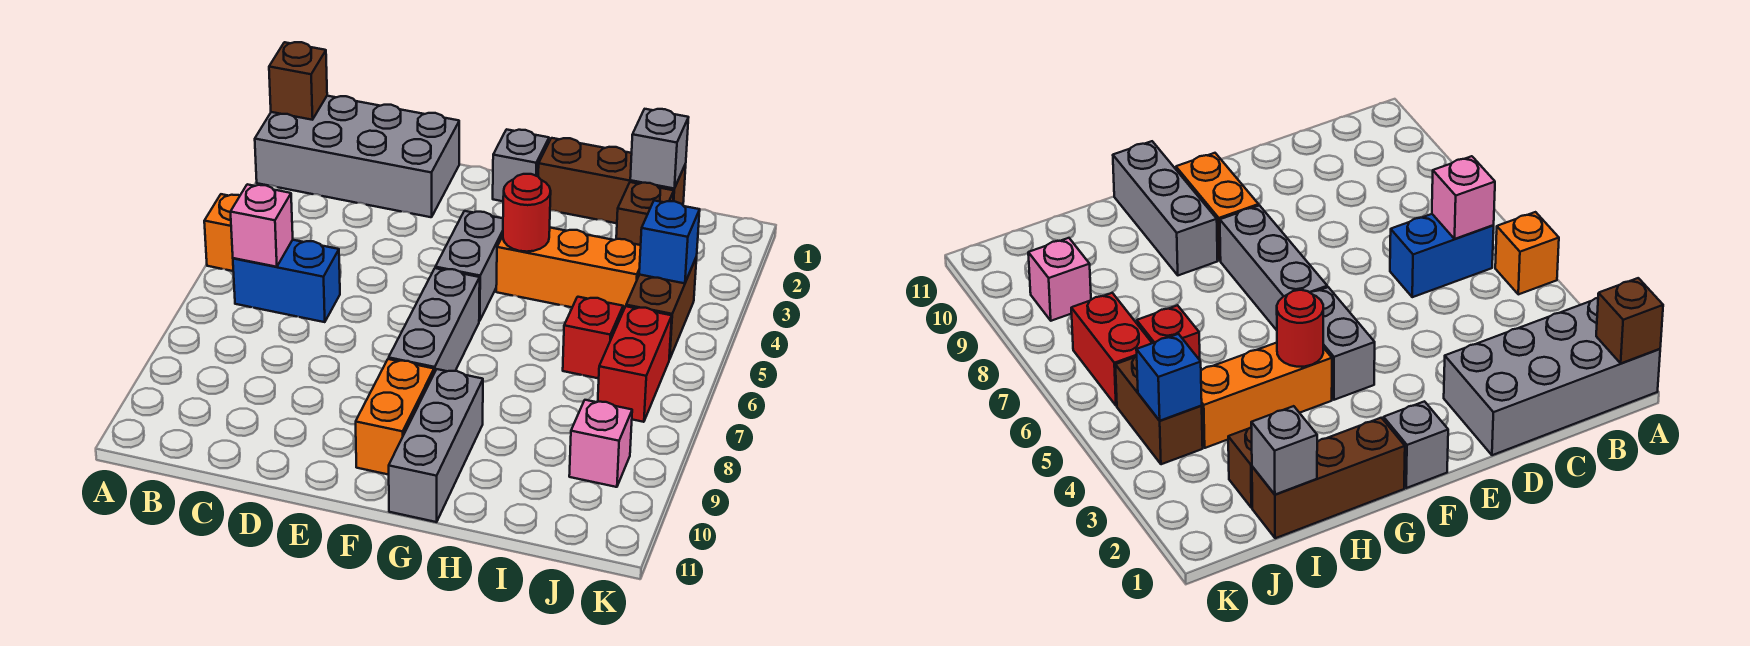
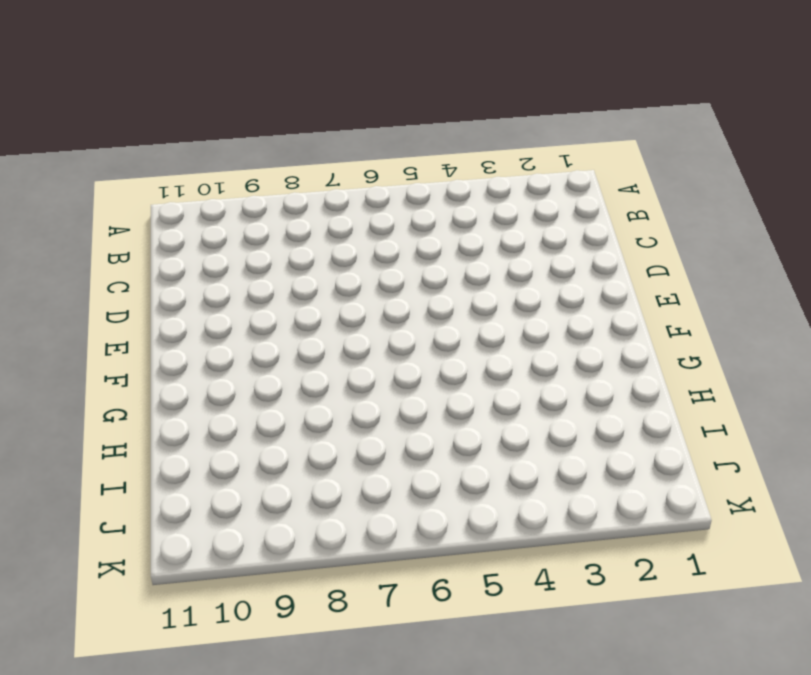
none -> grey brick A1:D2 level 1
none -> orange brick A5 level 1
none -> blue brick B6:C6 level 1

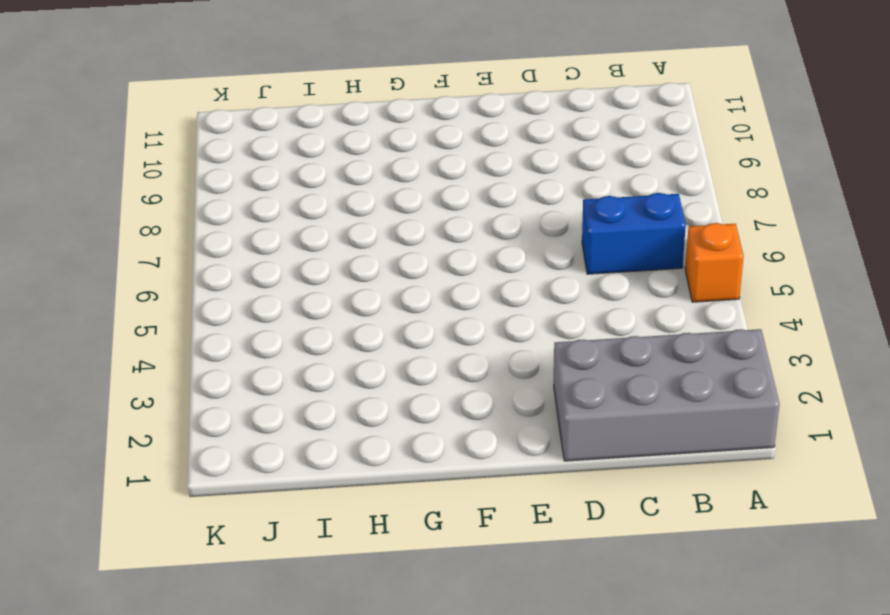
none -> grey brick F1 level 1
none -> grey brick F4:F5 level 1
none -> grey brick F6:F8 level 1

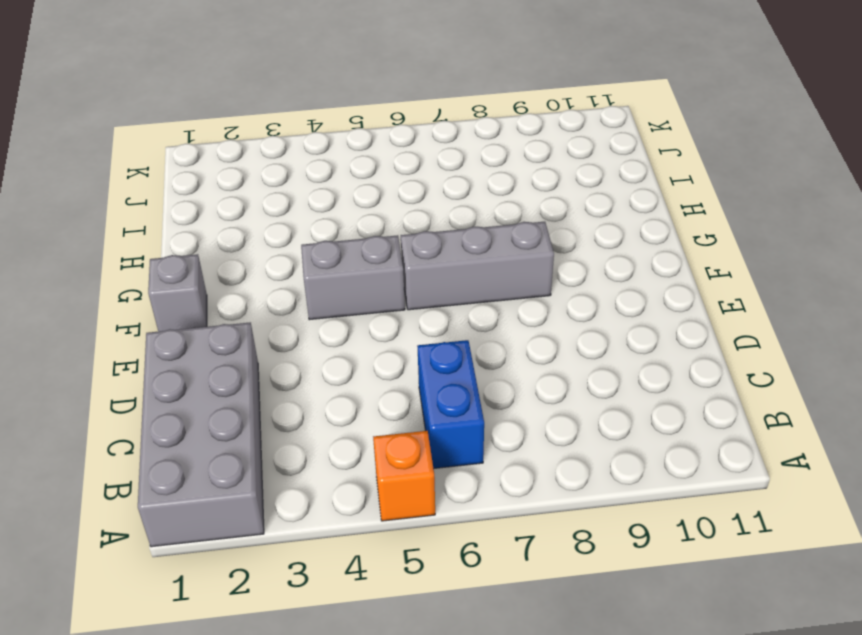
none -> orange brick F9:F10 level 1
none -> brown brick G1:I1 level 1
none -> orange brick G4:I4 level 1

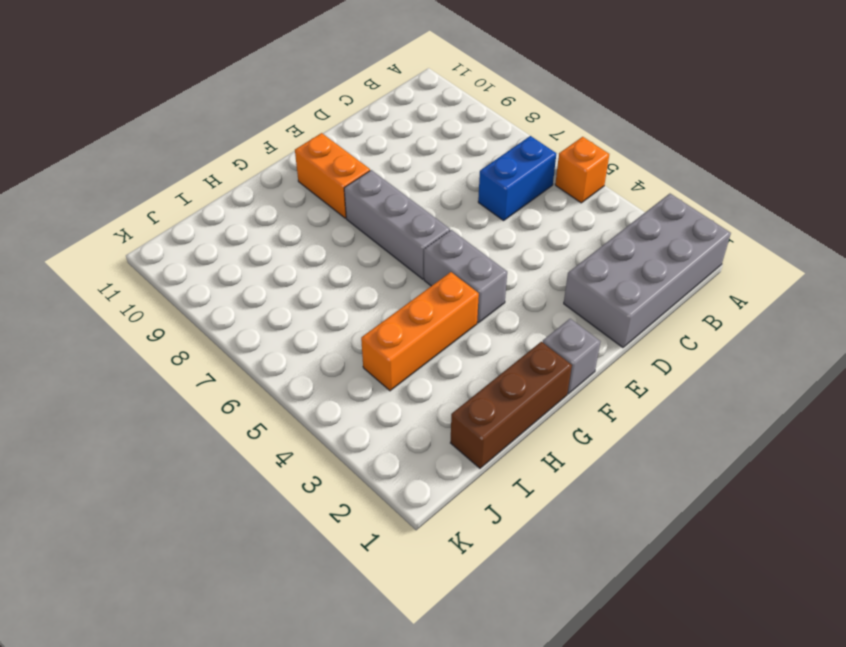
none -> grey brick G9:G11 level 1
none -> brown brick I2 level 1
none -> red brick I6 level 1

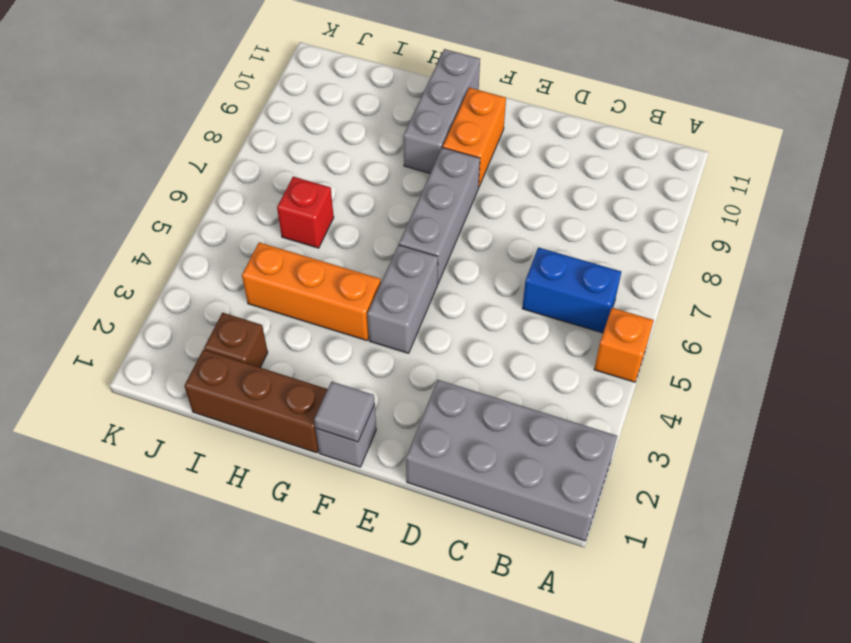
grey tile F1 level 2 -> none
none -> brown brick J4:J5 level 1
none -> red brick J6:J7 level 1
none -> pink brick J9 level 1

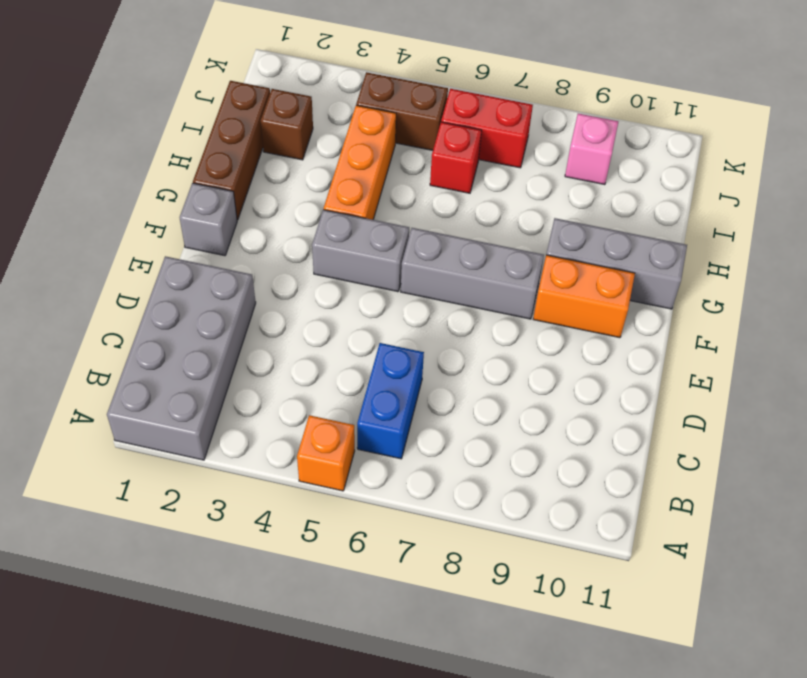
none -> brown brick A1 level 2
none -> pink brick B6 level 2
none -> red round brick G4 level 2

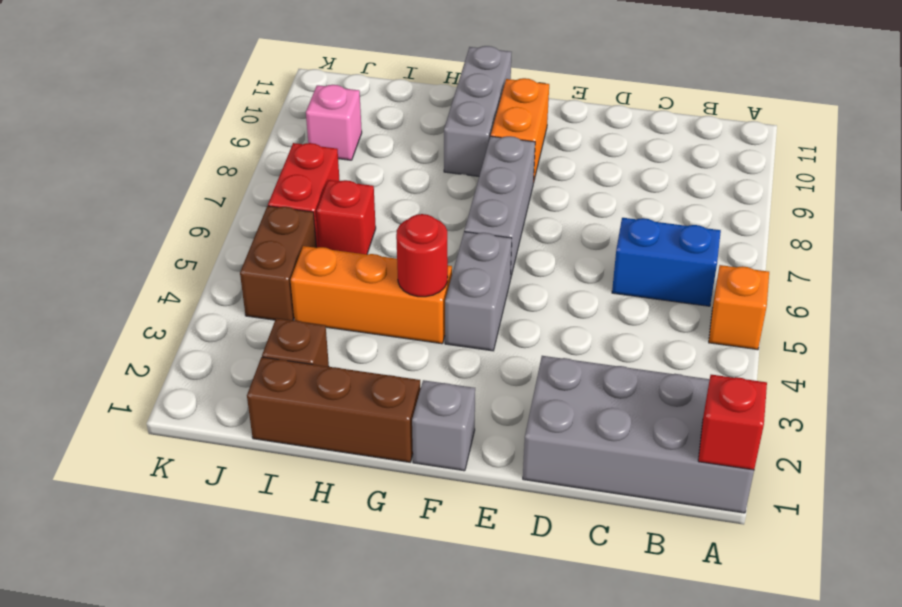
red brick A1 level 2 -> brown brick A1 level 2
none -> pink brick B6 level 2
none -> grey brick I1 level 2
none -> blue brick J4 level 2

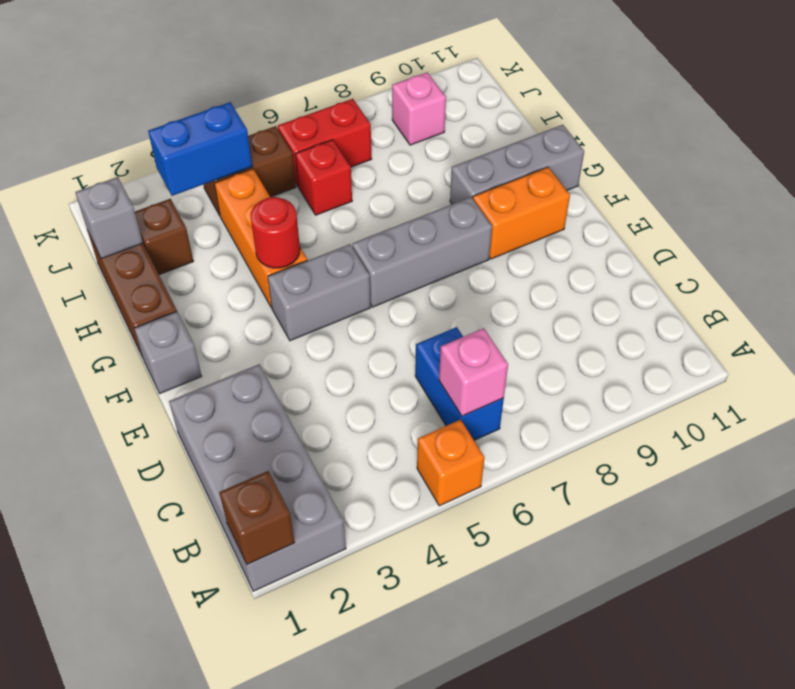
blue brick J3:J4 level 2 -> blue brick J4 level 2

